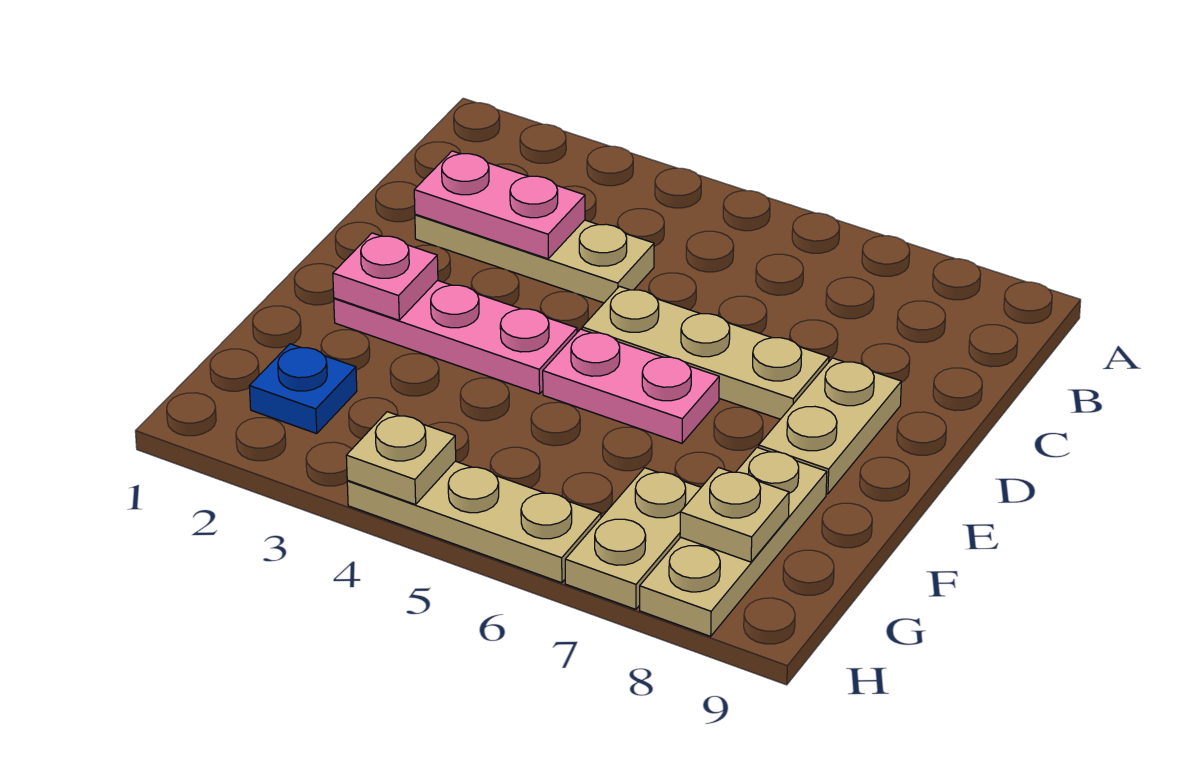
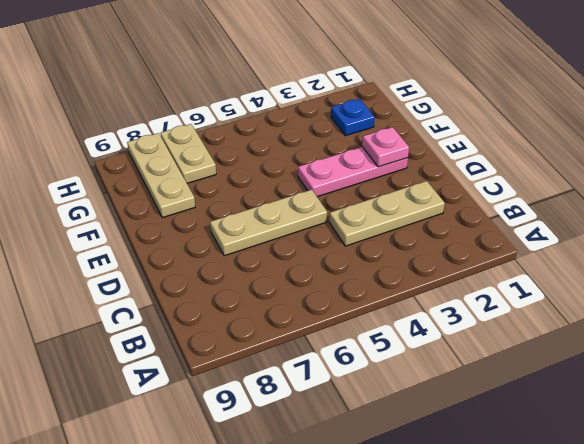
none -> tan plate D8:E8 level 1
none -> pink plate E5:E6 level 1
none -> tan plate H4:H6 level 1

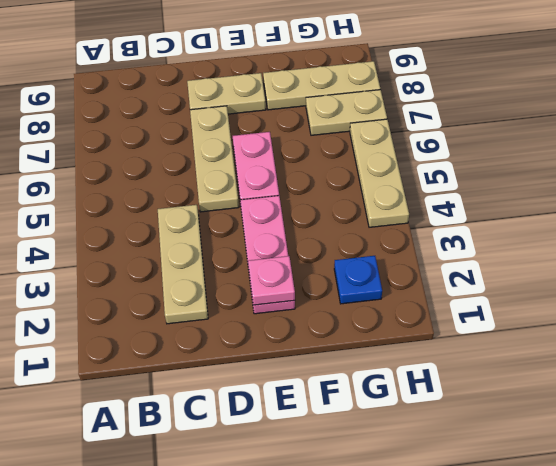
none -> pink plate C2:C3 level 2
none -> tan plate G8 level 2
none -> tan plate H4 level 2

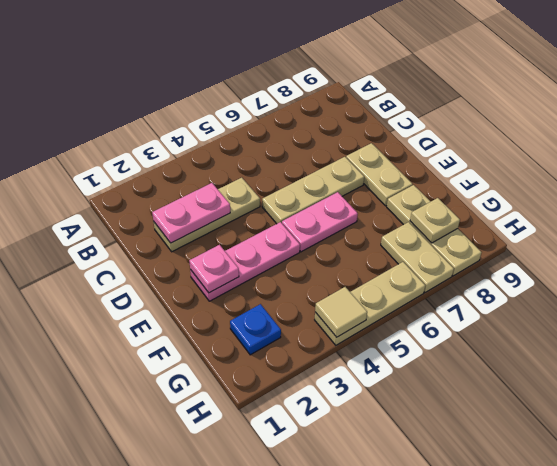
tan tile H4 level 2 -> tan plate H4 level 2

